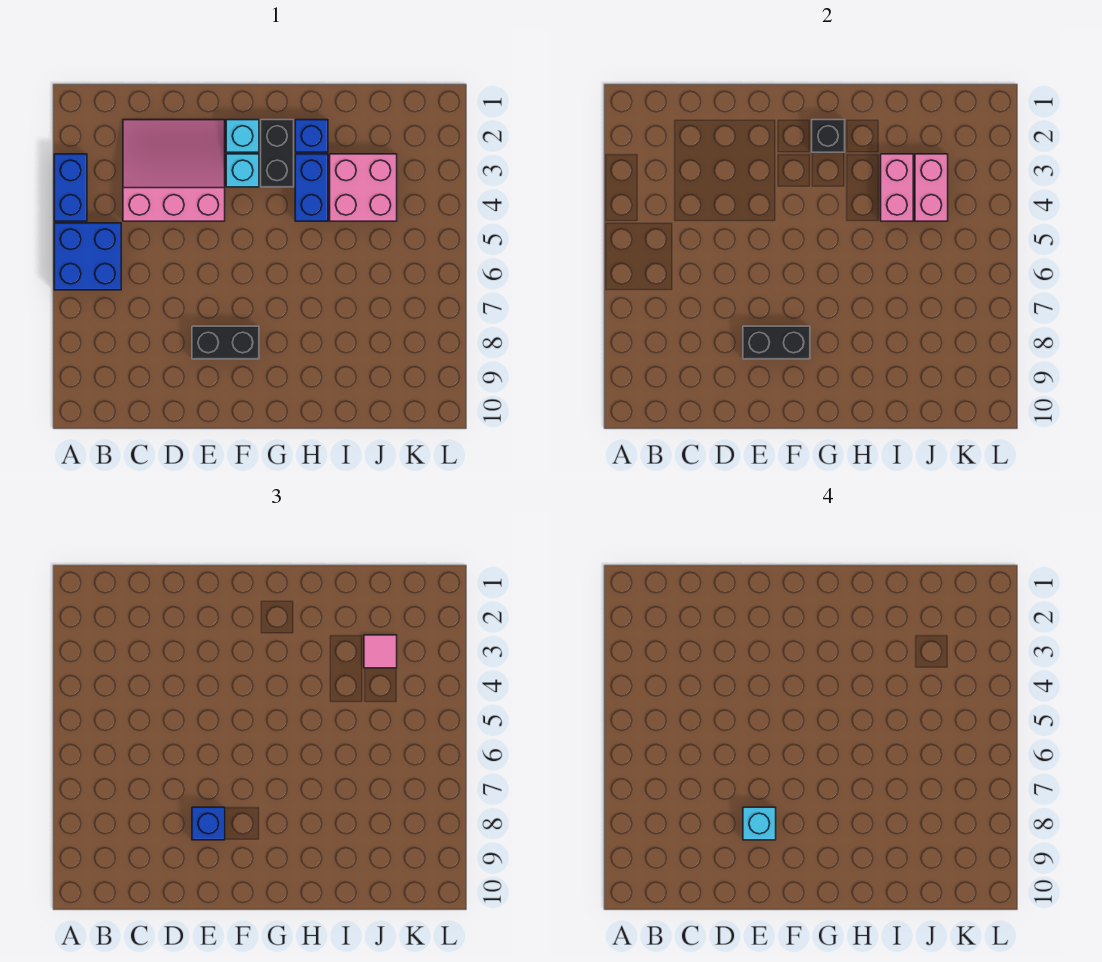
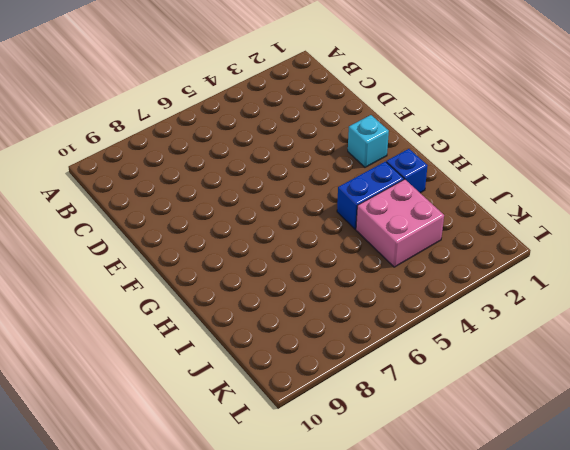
none -> blue brick A3:A4 level 1
none -> blue brick A5:B6 level 1
none -> pink slope C2:E4 level 1 top 4

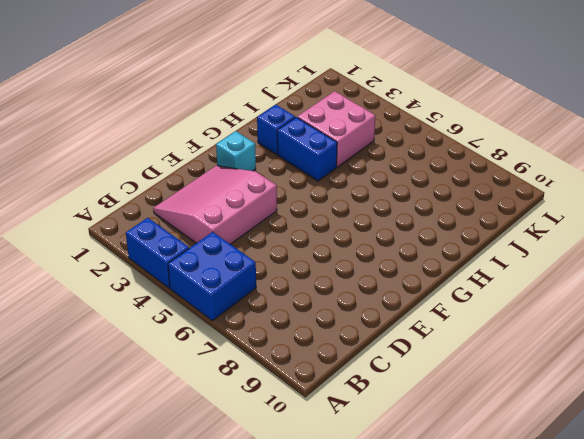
none -> black brick E8:F8 level 1
none -> cyan brick F3 level 1
none -> black brick G2:G3 level 1

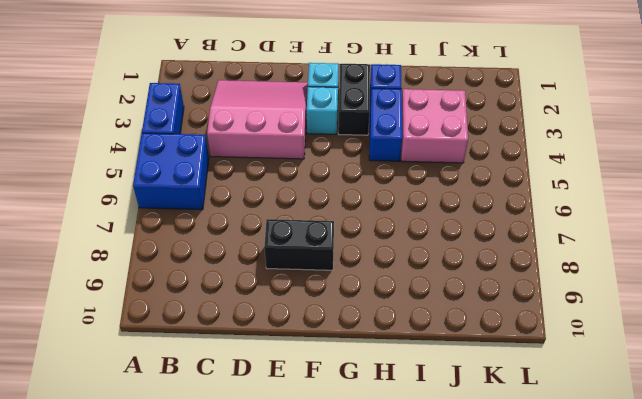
none -> black brick E8:F8 level 2
none -> black brick G2 level 2
none -> pink brick I3:I4 level 2

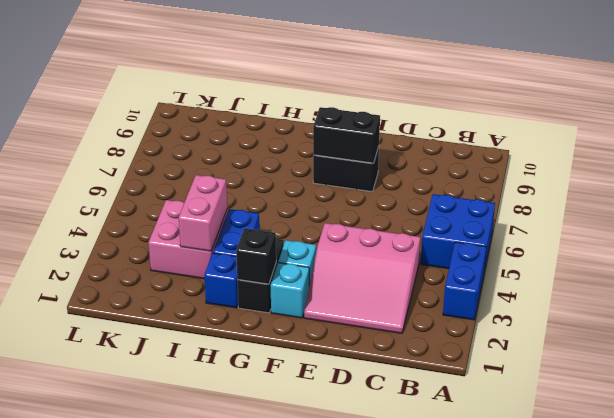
none -> pink brick J3:J4 level 2
none -> blue brick E8 level 3
none -> pink tile J3 level 3

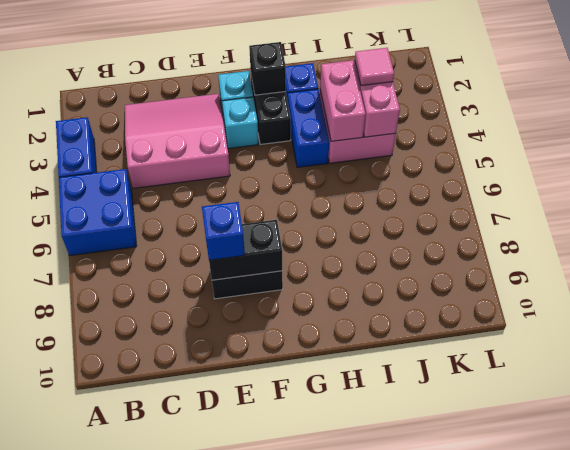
none -> cyan brick E8 level 4

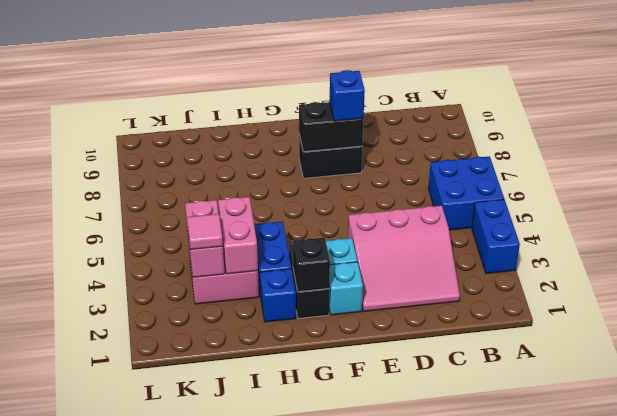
none -> cyan brick E8 level 4

